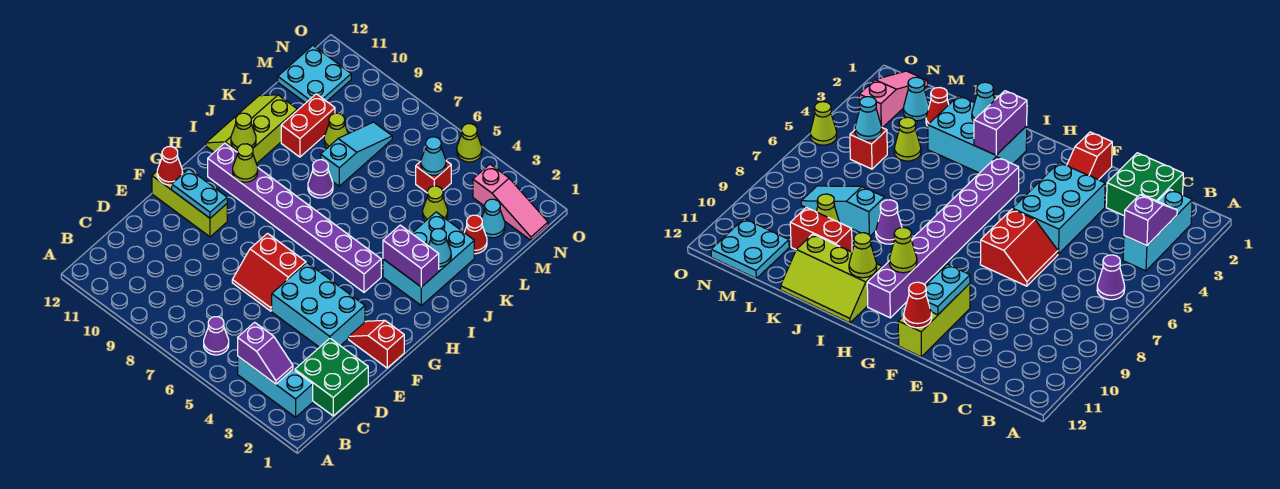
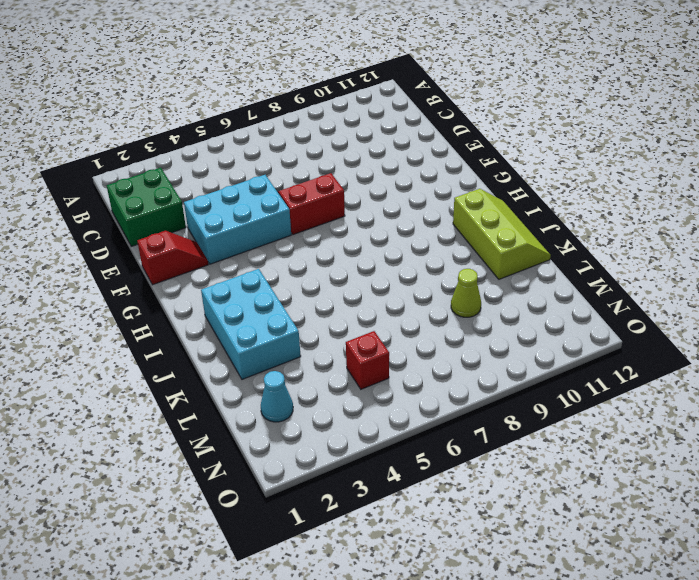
none -> cyan brick B2:B4 level 1
none -> purple cone B6 level 1
none -> lime brick F10:F12 level 1

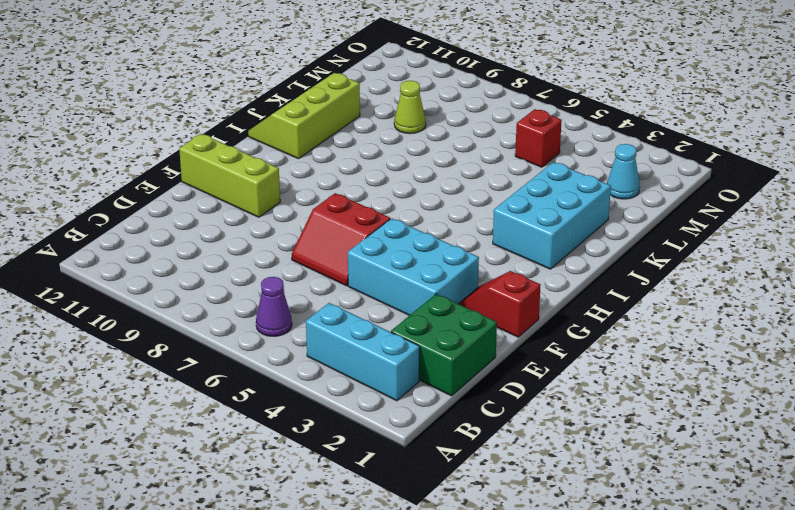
none -> purple brick H4:H11 level 1
none -> purple cone J8 level 1
none -> cyan slope K8:M8 level 1 top K

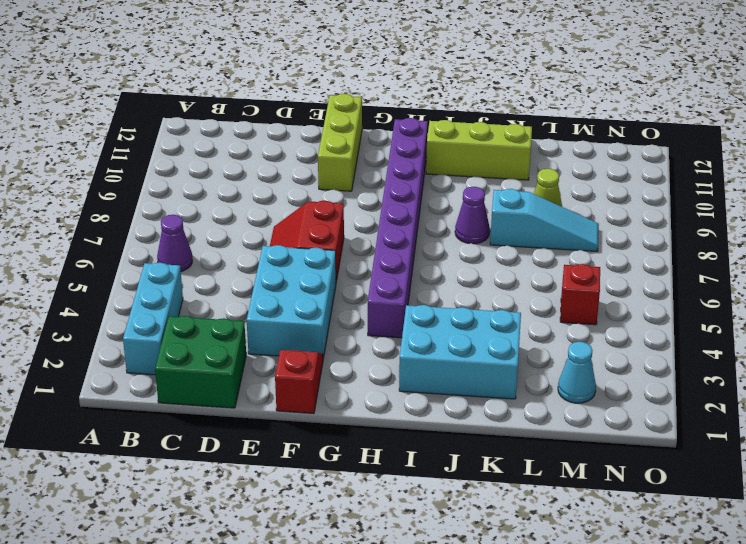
none -> red brick K10:L10 level 1
none -> red cone L2 level 1
none -> lime cone L4 level 1

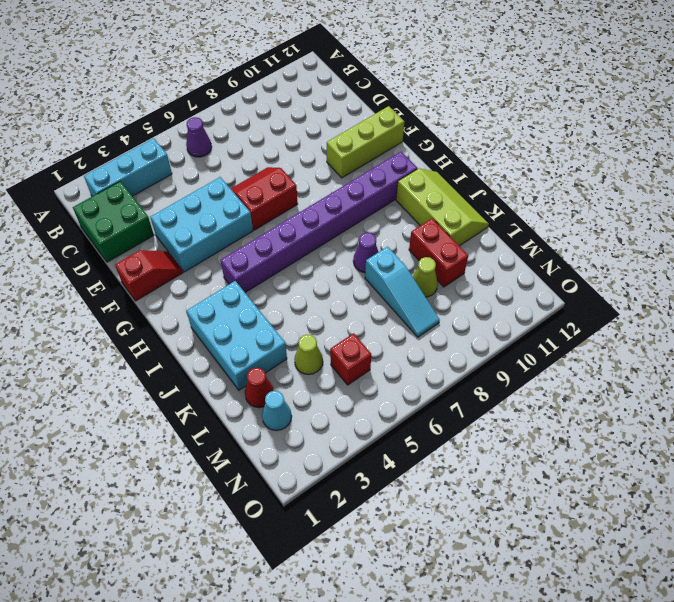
none -> cyan plate M11:N12 level 1
none -> pink slope N1:N3 level 1 top 3
none -> lime cone O5 level 1

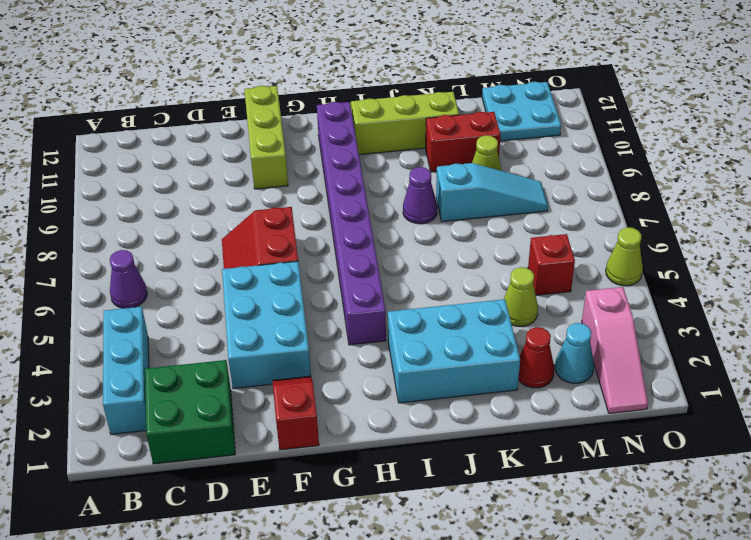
none -> purple slope B3:B4 level 2 top 4
none -> cyan plate F10:F11 level 2
none -> red cone F12 level 2

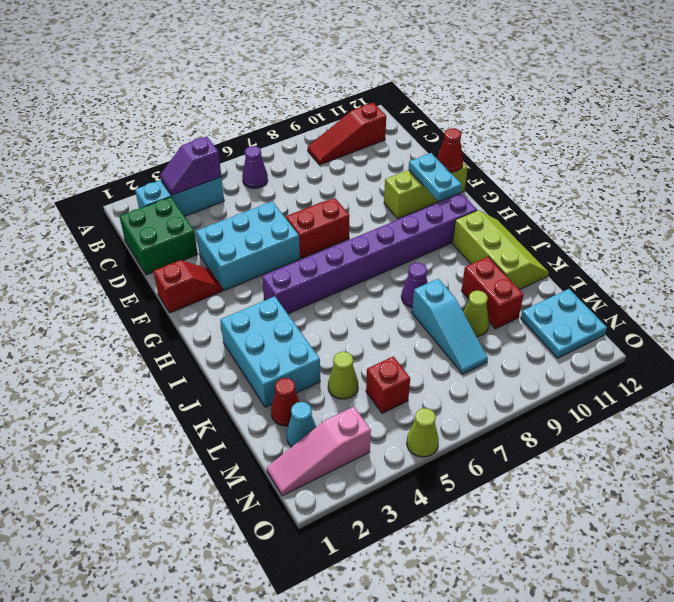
red slope B9:B11 level 1 top 11 -> none
cyan plate F11:G11 level 2 -> cyan plate F10:F11 level 2
none -> lime cone H10 level 2
none -> purple brick I2:I3 level 2
none -> lime cone I11 level 2

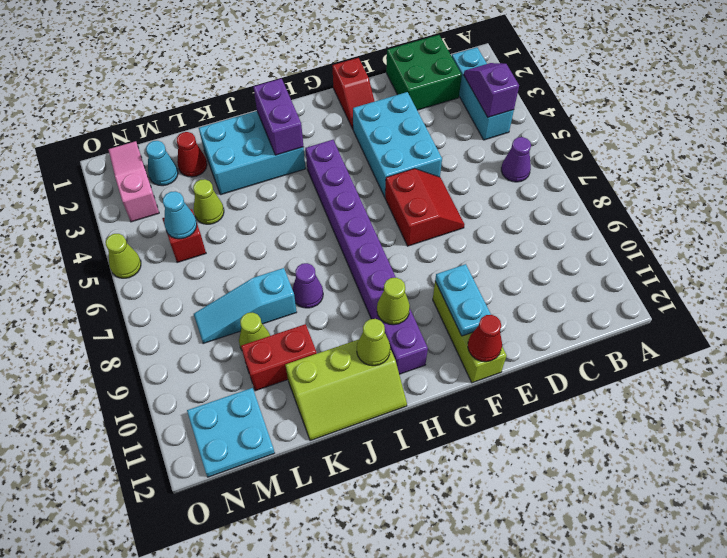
none -> cyan cone J2 level 2

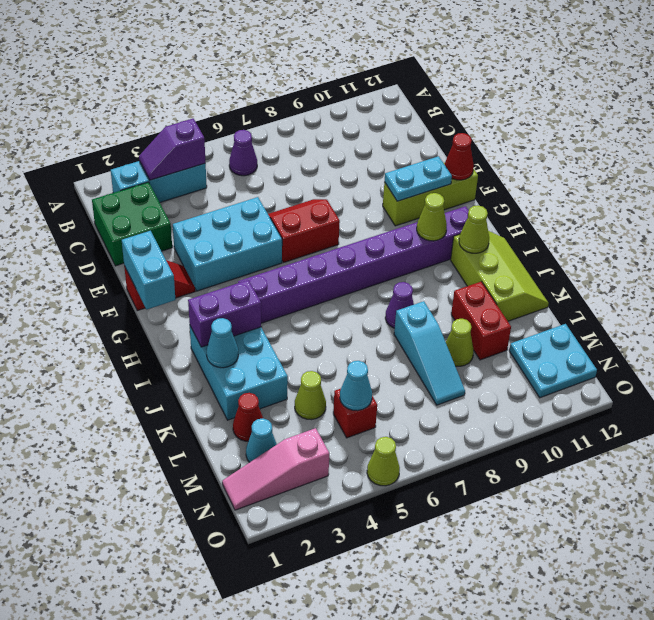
cyan brick F1:G1 level 2 -> none

